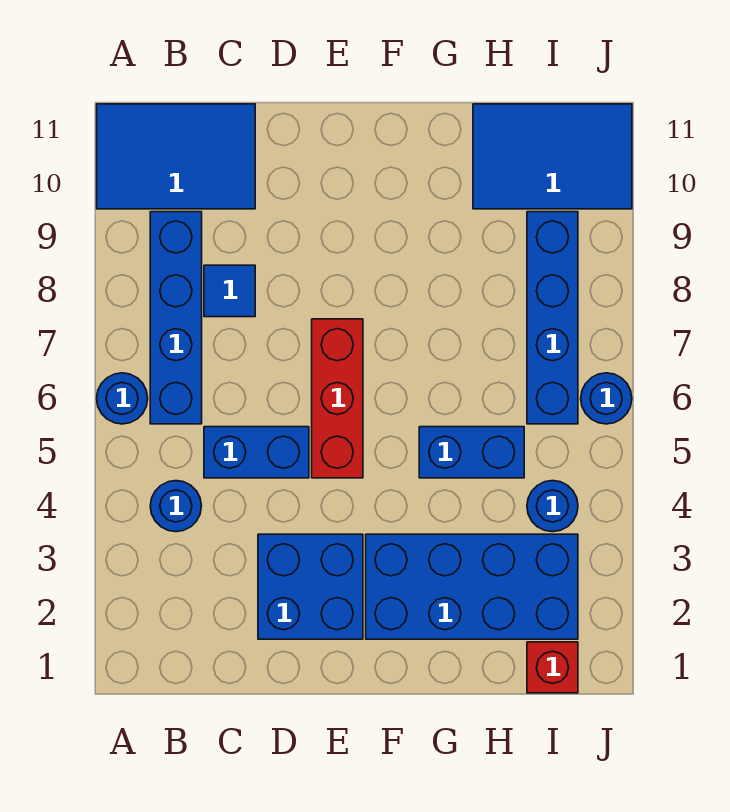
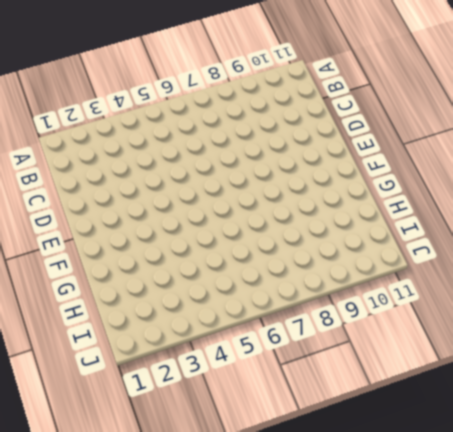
none -> blue round brick A6 level 1
none -> blue tile A10:C11 level 1
none -> blue round brick B4 level 1

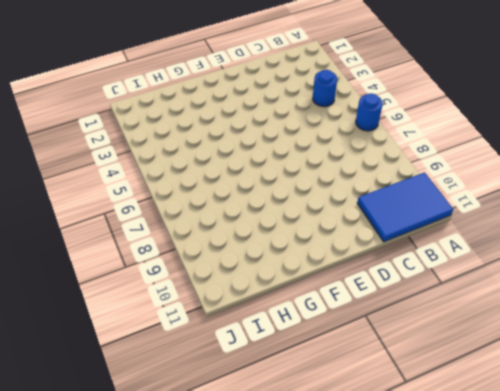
none -> blue brick B6:B9 level 1
none -> blue brick C5:D5 level 1
none -> blue tile C8 level 1

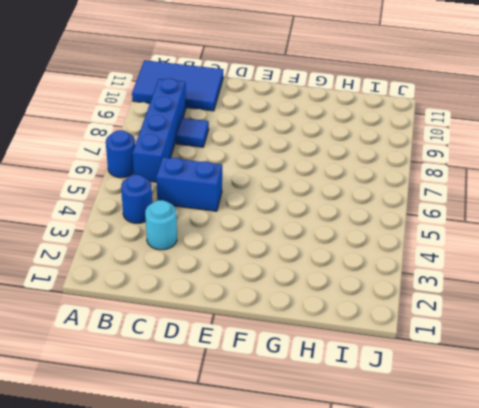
cyan round brick C3 level 1 -> none
none -> blue brick D2:E3 level 1
none -> red brick E5:E7 level 1
none -> blue brick F2:I3 level 1

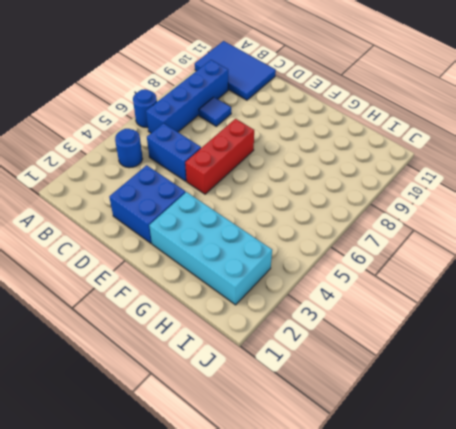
cyan brick F2:I3 level 1 -> blue brick F2:I3 level 1
none -> blue brick G5:H5 level 1
none -> blue tile H10:J11 level 1
none -> red brick I1 level 1

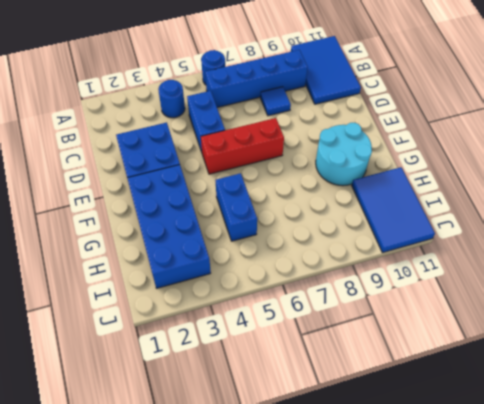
cyan round brick F9:G10 level 1 -> none
none -> red brick I1 level 1
none -> blue round brick I4 level 1
none -> blue brick I6:I9 level 1

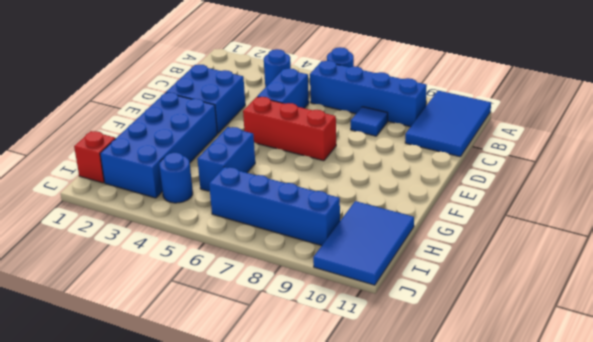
none -> blue round brick J6 level 1

